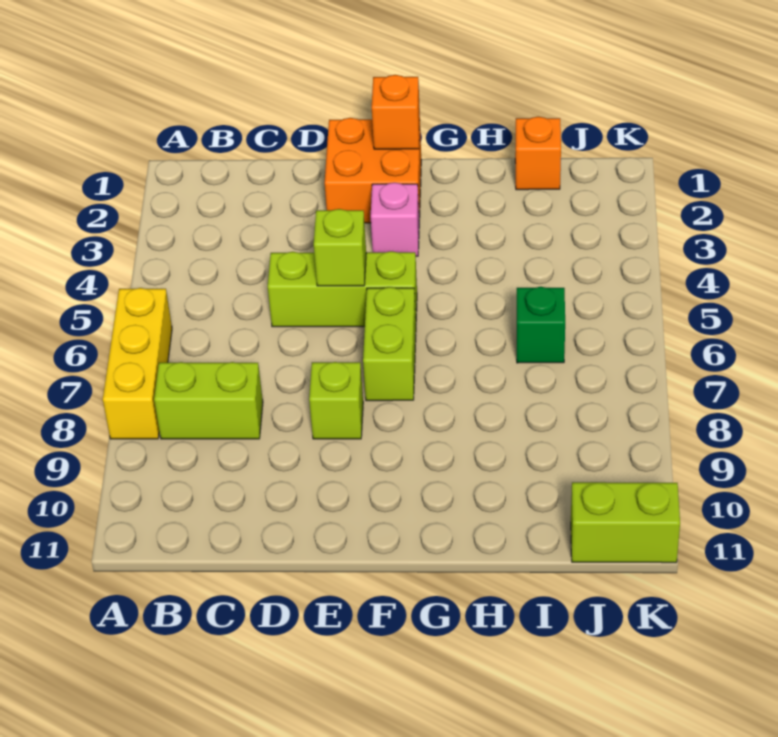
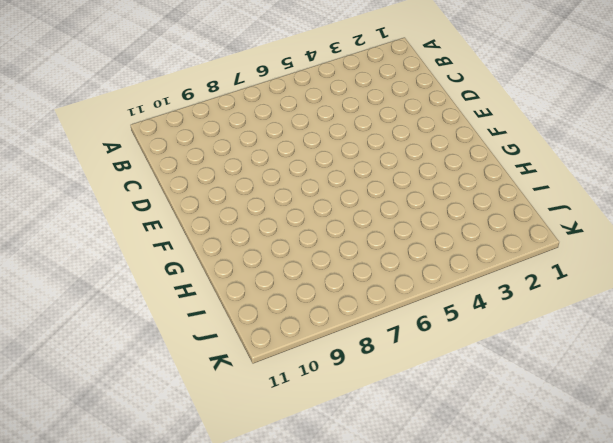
none -> yellow brick A6:A8 level 1
none -> lime brick B8:C8 level 1
none -> lime brick D5:F5 level 1

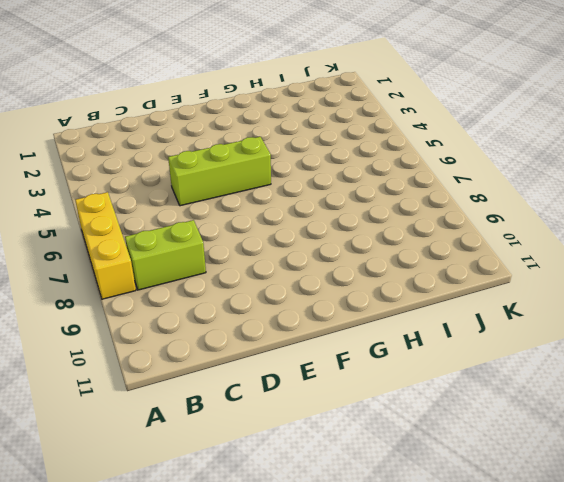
none -> orange brick E1:F2 level 1
none -> lime brick E8 level 1
none -> pink brick F3 level 1

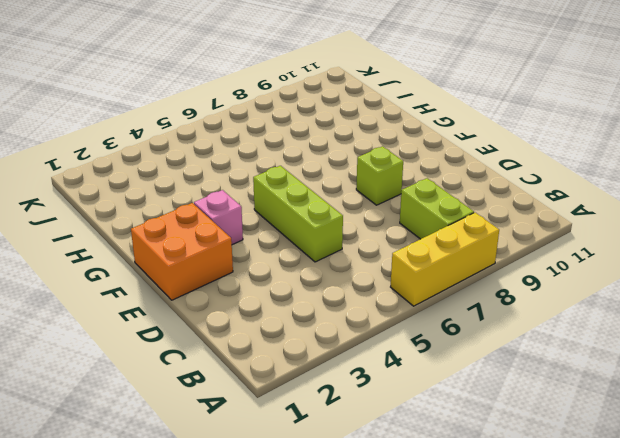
none -> lime brick F6:F7 level 1
none -> orange brick I1 level 1
none -> green brick I6 level 1

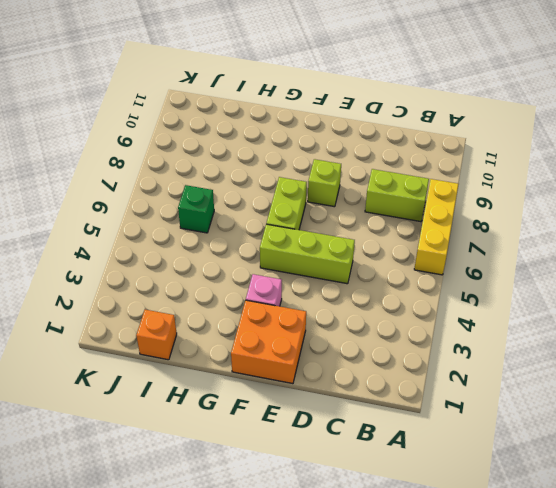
none -> lime brick J11:K11 level 1
none -> lime brick E5 level 2
none -> orange brick F1 level 2

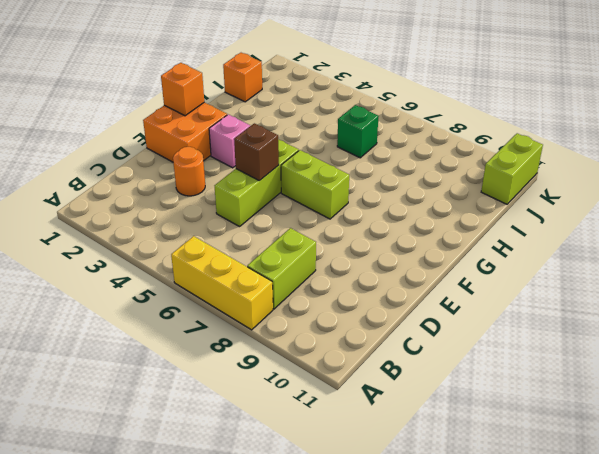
orange round brick D3 level 1 -> none
brown brick E5 level 2 -> lime brick E5 level 2
none -> lime brick E8 level 1

